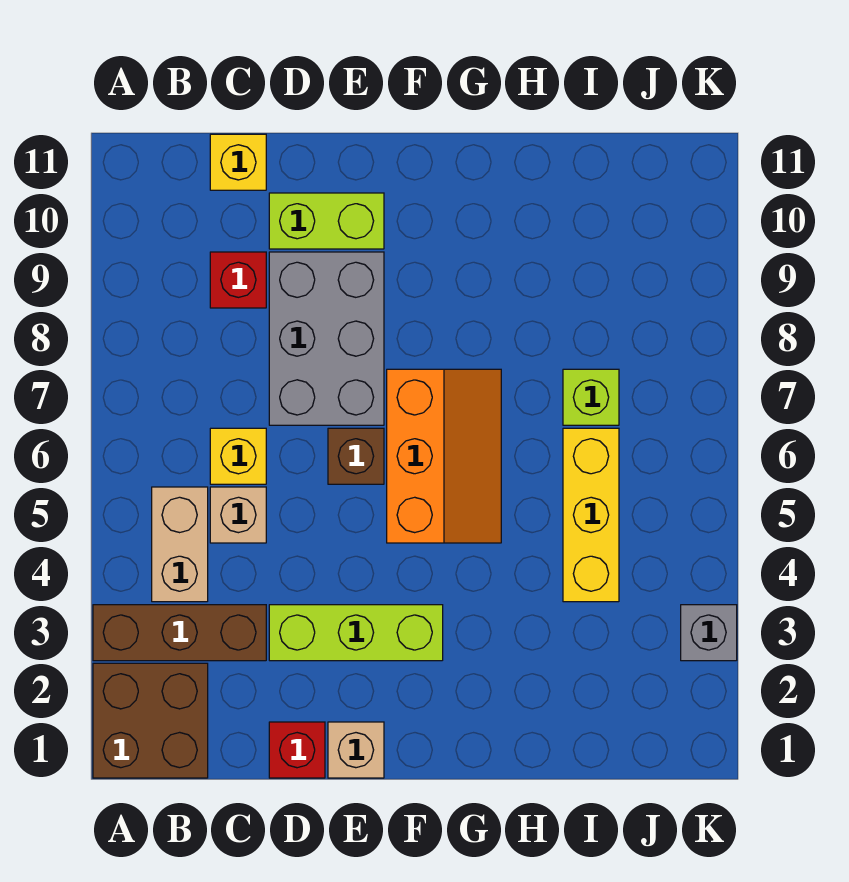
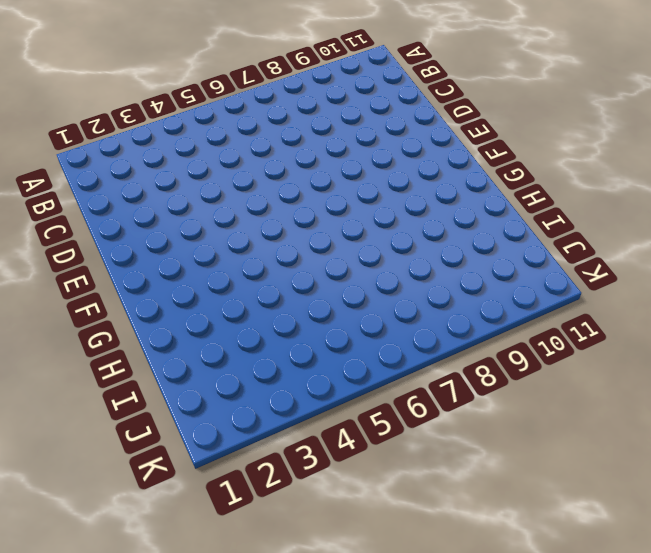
none -> brown brick A1:B2 level 1
none -> brown brick A3:C3 level 1
none -> tan brick B4:B5 level 1

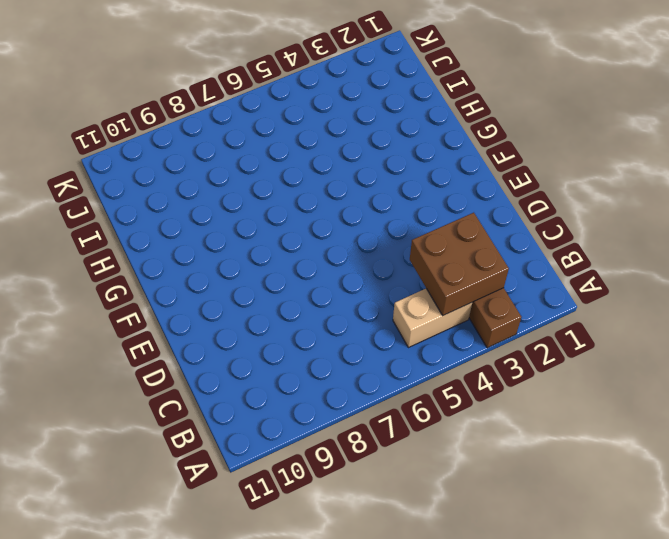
brown brick B3:C4 level 2 -> brown brick A1:B2 level 1
none -> tan brick C5 level 1
none -> yellow brick C6 level 1
none -> red brick C9 level 1

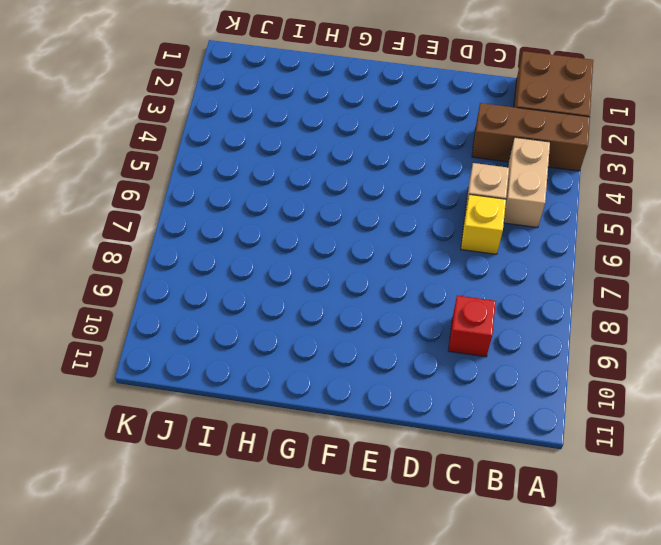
none -> yellow brick C11 level 1
none -> red brick D1 level 1
none -> lime brick D3:F3 level 1

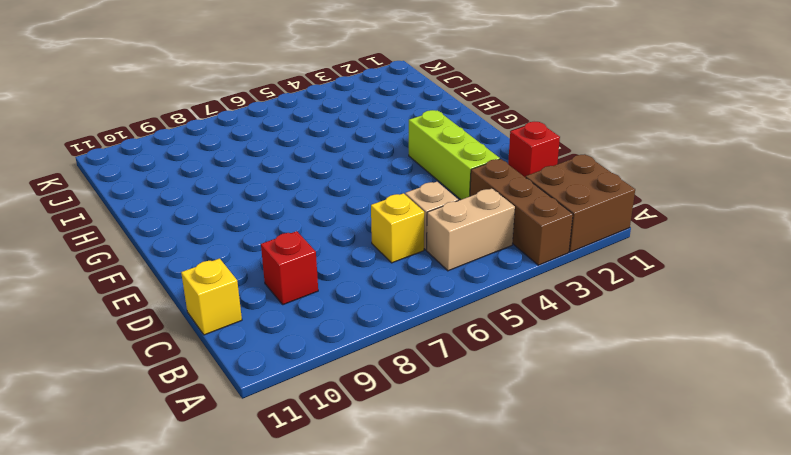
none -> grey brick D7:E9 level 1
none -> lime brick D10:E10 level 1
none -> tan brick E1 level 1

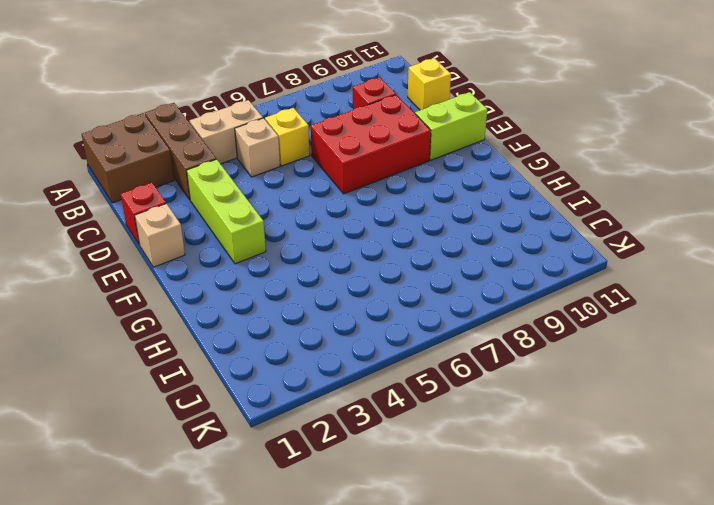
red brick D7:E9 level 1 -> grey brick D7:E9 level 1
lime brick E10:E11 level 1 -> lime brick D10:E10 level 1
none -> brown brick E6 level 1
none -> orange slope F5:G7 level 1 top F
none -> yellow brick I4:I6 level 1

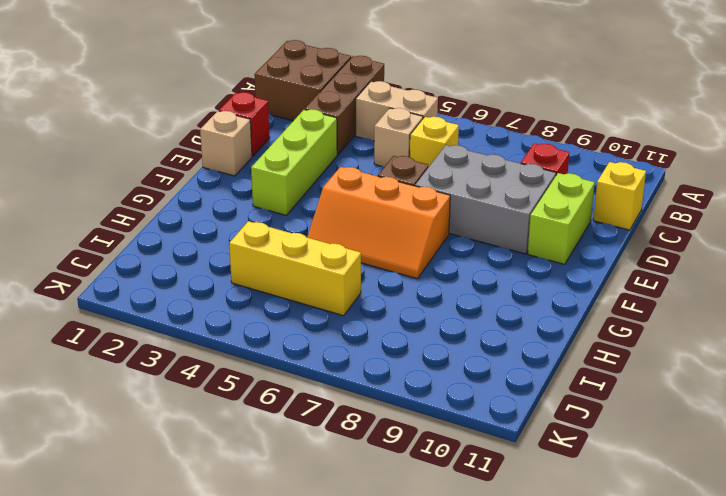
none -> lime brick I7 level 1
none -> grey brick K3 level 1

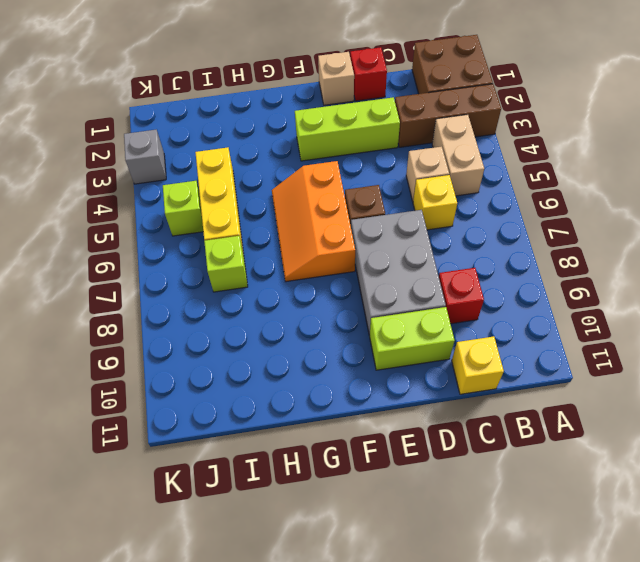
lime brick J5 level 1 -> none

